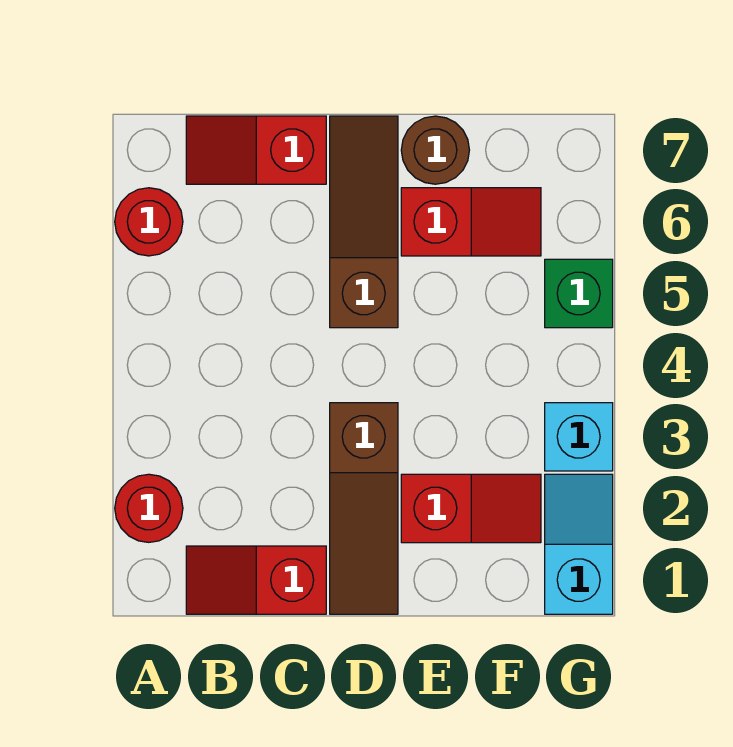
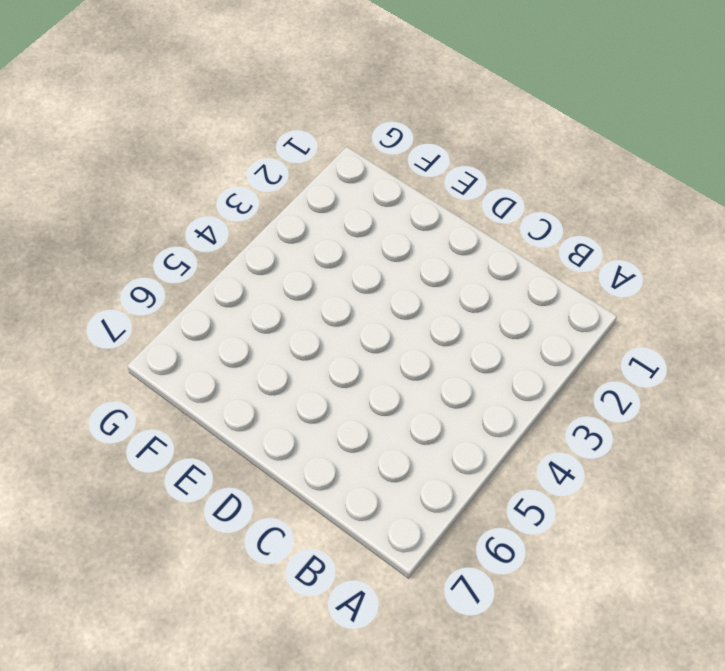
none -> red round brick A2 level 1
none -> red round brick A6 level 1
none -> red slope B1:C1 level 1 top C

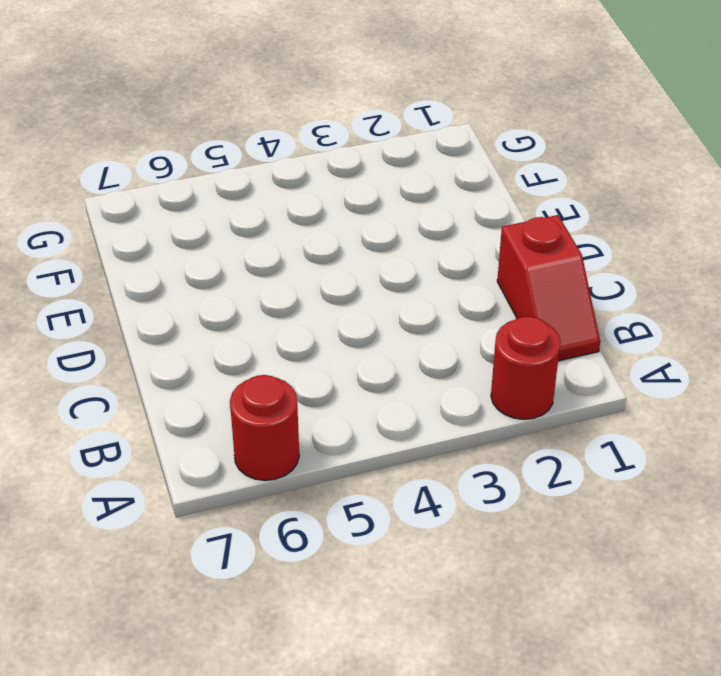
none -> red slope B7:C7 level 1 top C
none -> brown slope D1:D3 level 1 top 3
none -> brown slope D5:D7 level 1 top 5

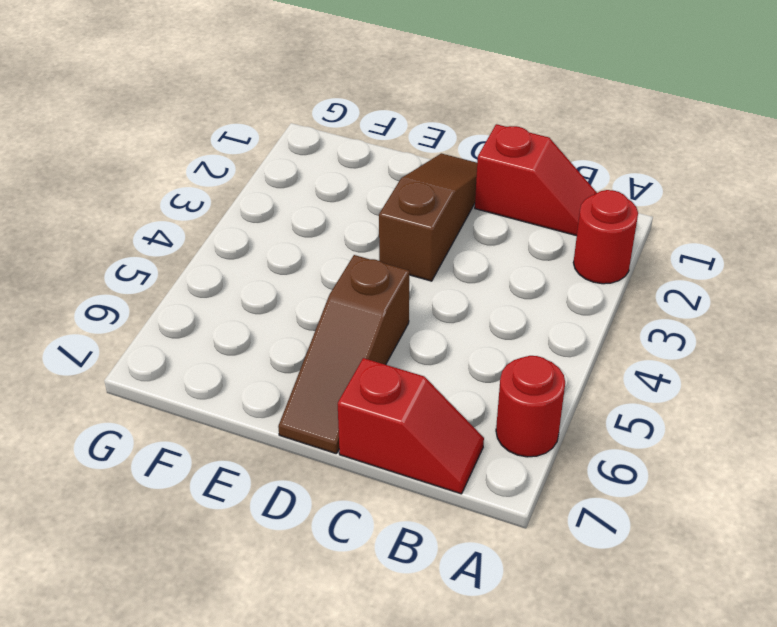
none -> red slope E2:F2 level 1 top E
none -> red slope E6:F6 level 1 top E
none -> brown round brick E7 level 1

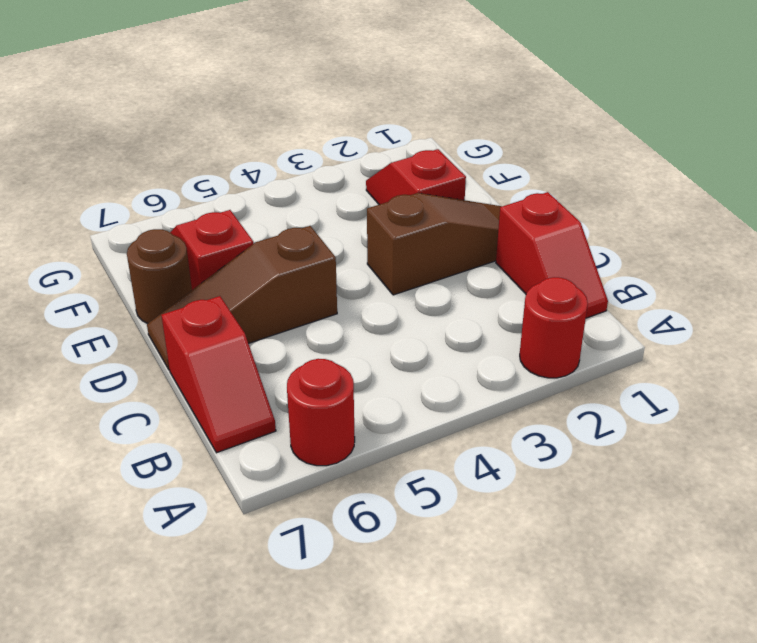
none -> cyan slope G1:G2 level 1 top 1
none -> cyan brick G3 level 1
none -> green brick G5 level 1

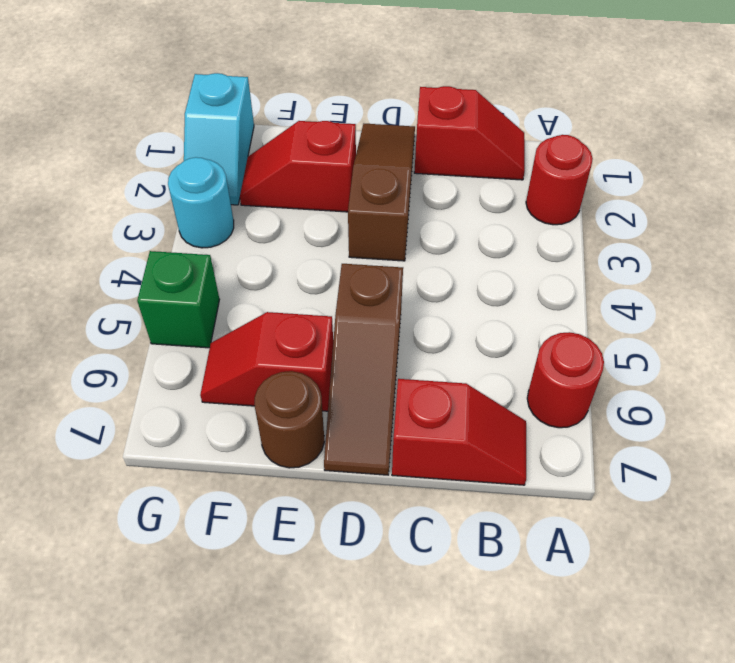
cyan round brick G3 level 1 -> cyan brick G3 level 1

